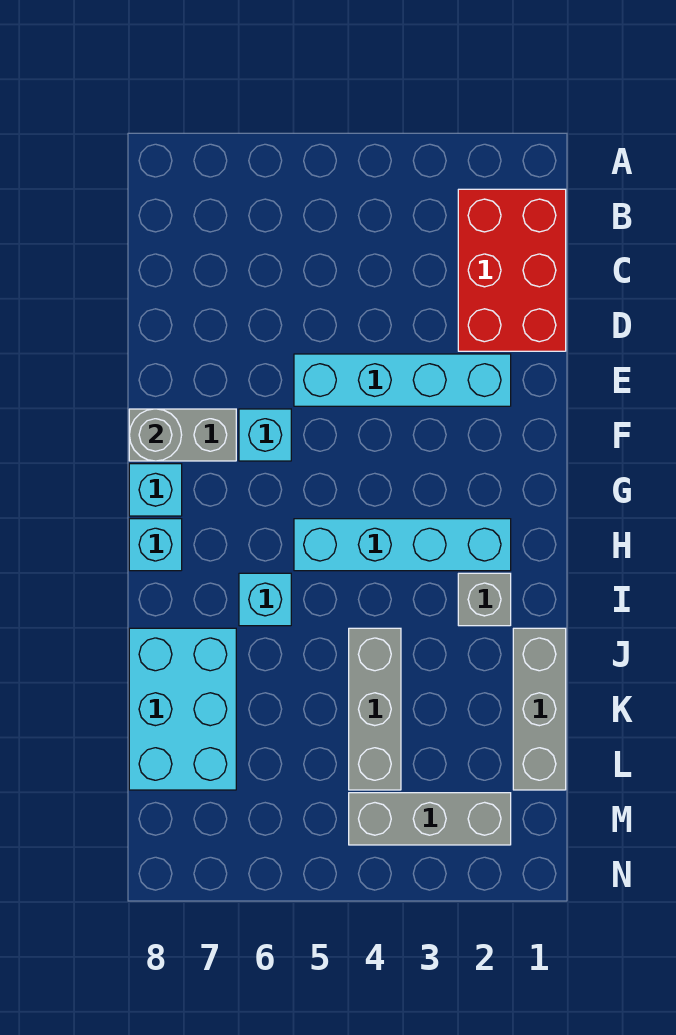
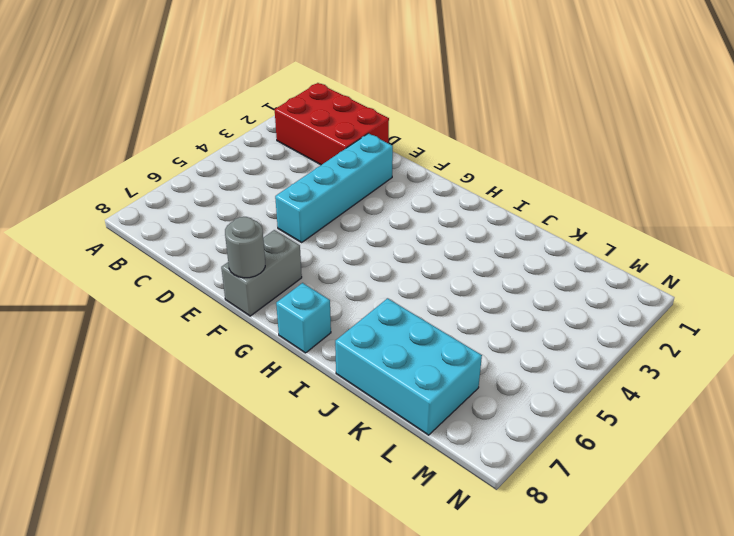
none -> cyan brick F6 level 1
none -> cyan brick G8 level 1
none -> cyan brick H2:H5 level 1

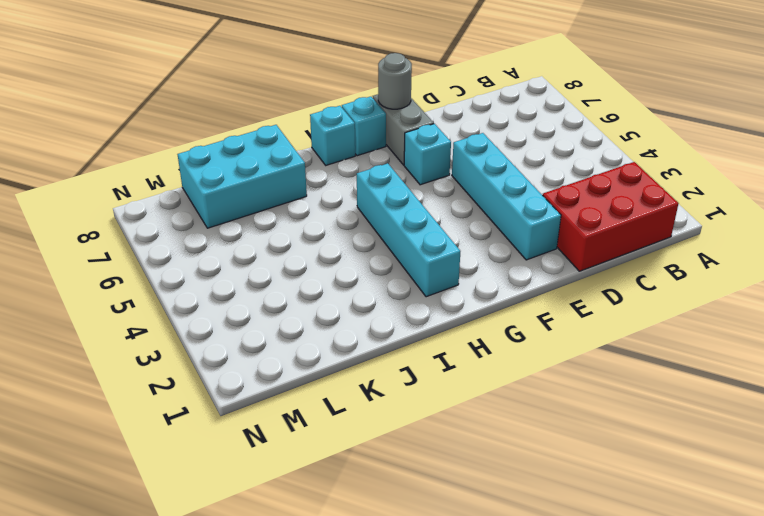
none -> grey brick I2 level 1
none -> cyan brick I6 level 1
none -> grey brick J1:L1 level 1

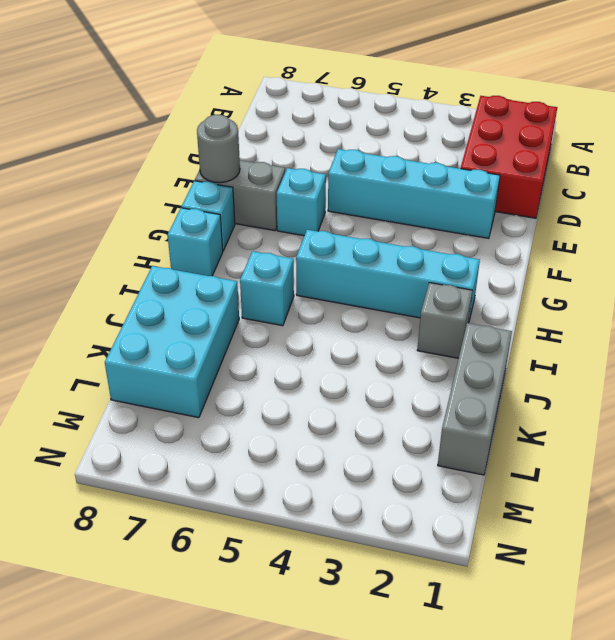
none -> grey brick J4:L4 level 1
none -> grey brick M2:M4 level 1

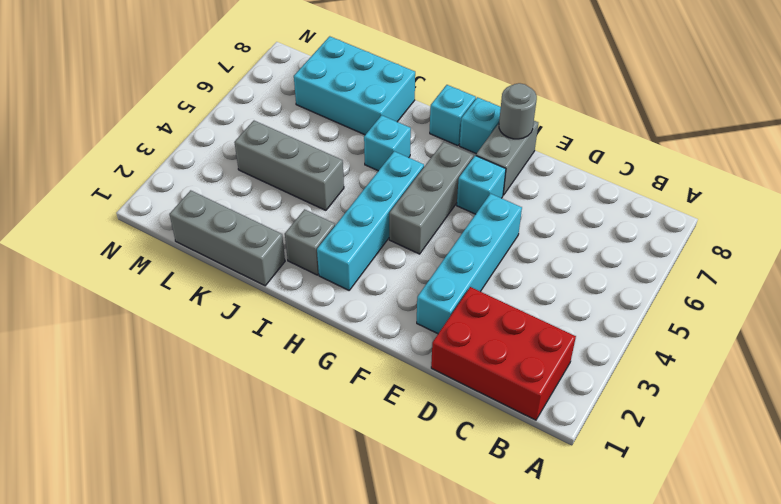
grey brick G4:G6 level 1 -> grey brick M2:M4 level 1

